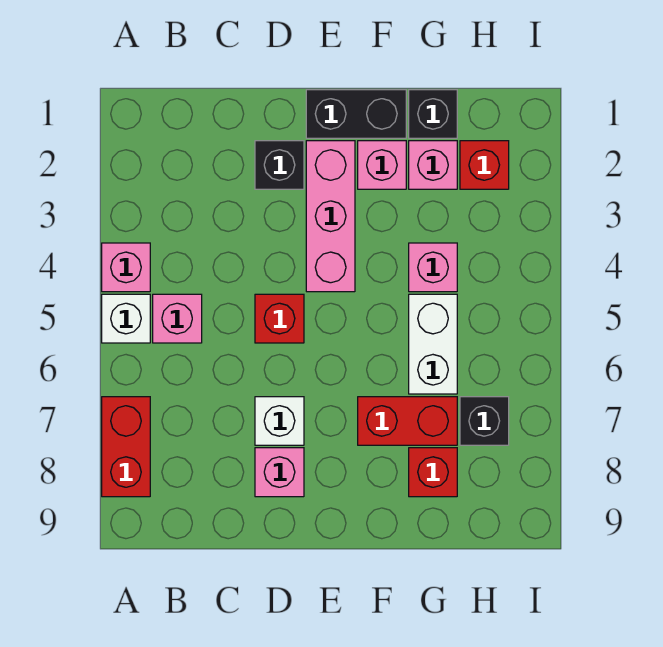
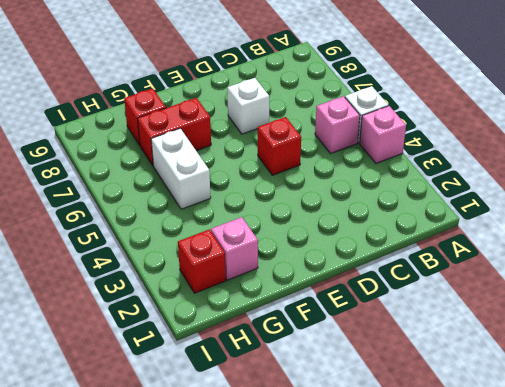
none -> red brick A7:A8 level 1
none -> black brick D2 level 1
none -> pink brick D8 level 1

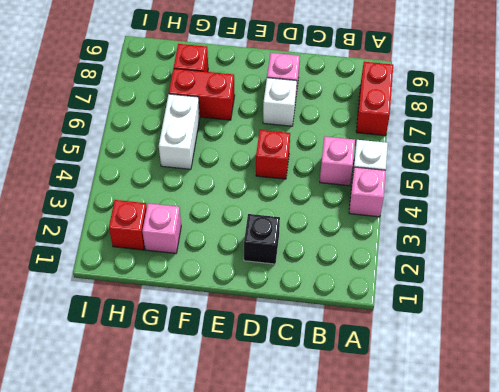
none -> black brick E1:F1 level 1
none -> pink brick E2:E4 level 1
none -> pink brick F2 level 1

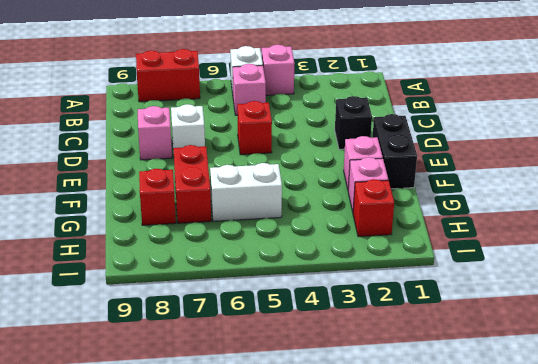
none -> pink brick E2:E4 level 1
none -> black brick G1 level 1
none -> pink brick G4 level 1

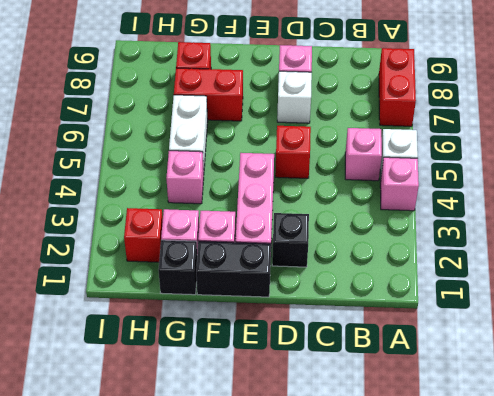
none -> black brick H7 level 1

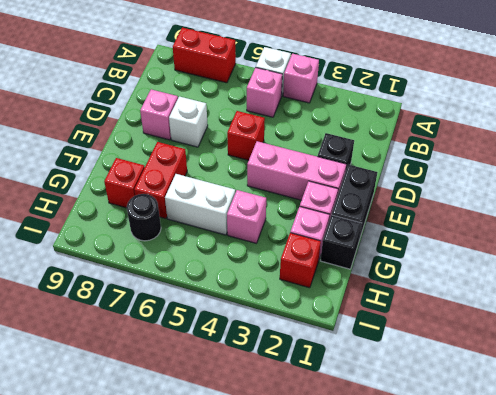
black round brick H7 level 1 -> black brick H7 level 1

